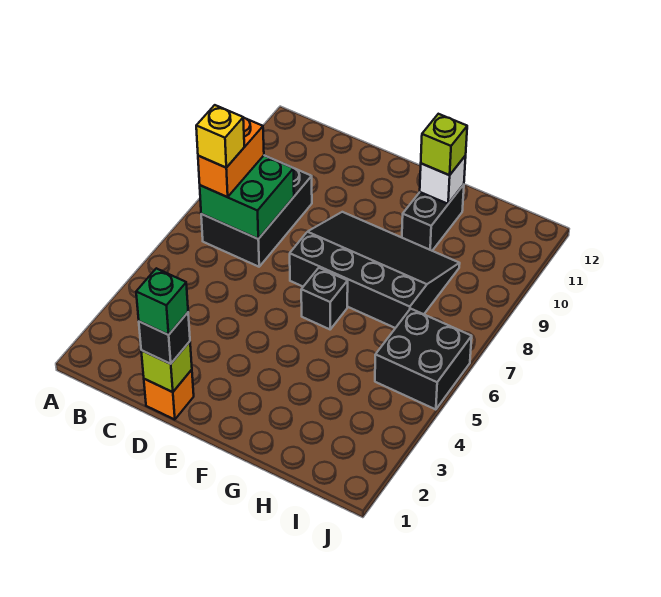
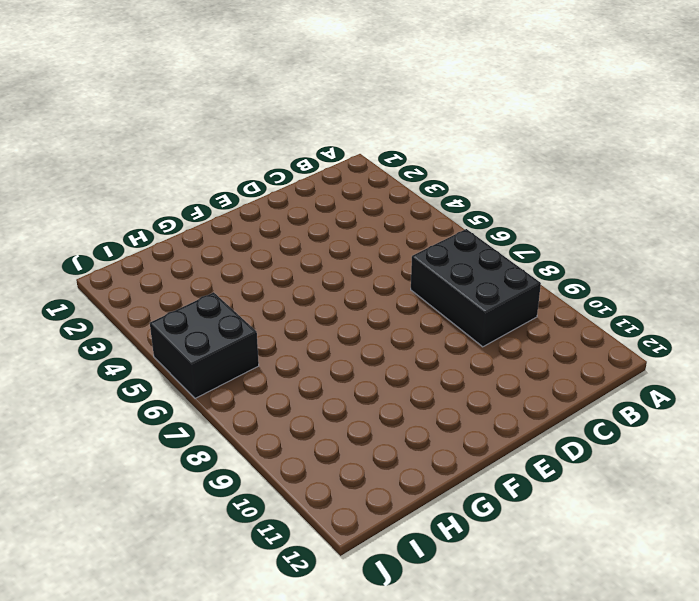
none -> orange brick D1 level 1
none -> black slope E7:H9 level 1 top 7
none -> black brick F6 level 1

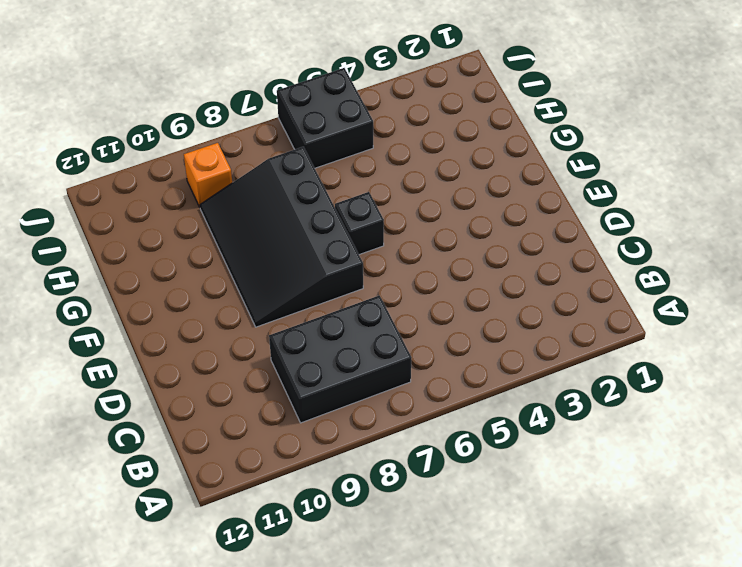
orange brick I9 level 1 -> orange brick D1 level 1
none -> black brick G10:G11 level 1
none -> green brick B7:C8 level 2
none -> lime brick D1 level 2

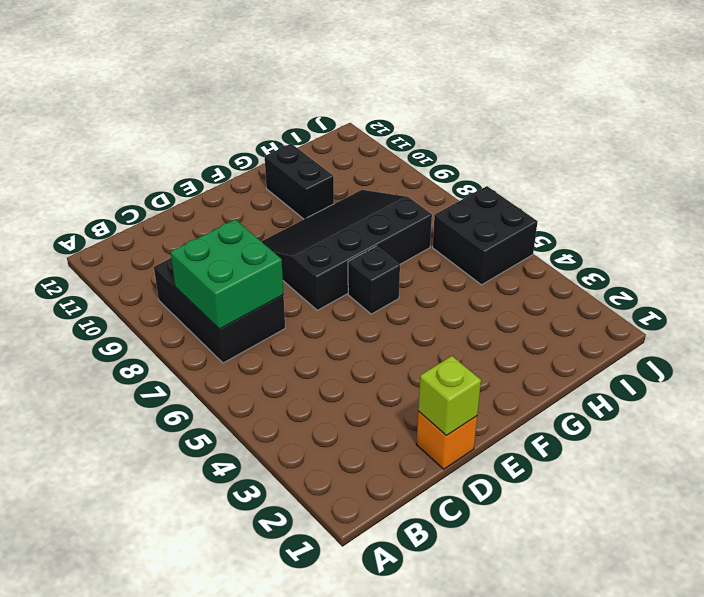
none -> white brick G11 level 2
none -> orange brick B7:B8 level 3
none -> black brick D1 level 3

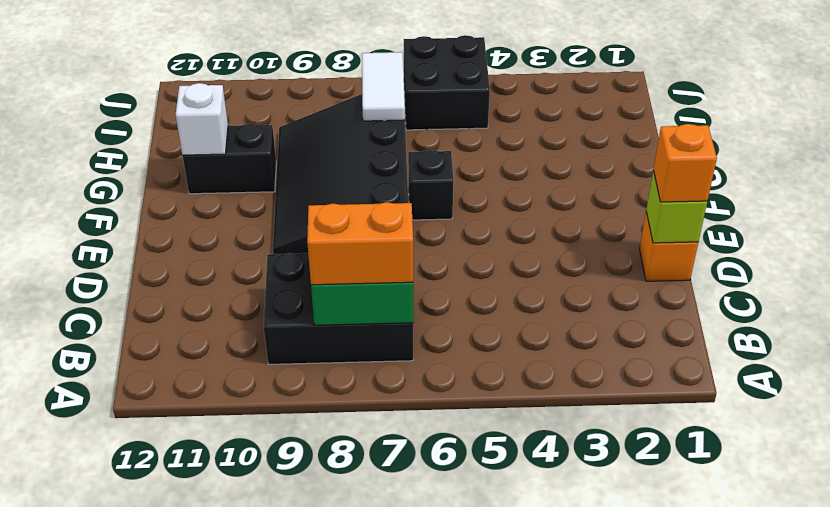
orange brick D1 level 3 -> black brick D1 level 3
white tile H7:I7 level 2 -> none
none -> lime brick G11 level 3
none -> yellow brick B7 level 4
none -> green brick D1 level 4

